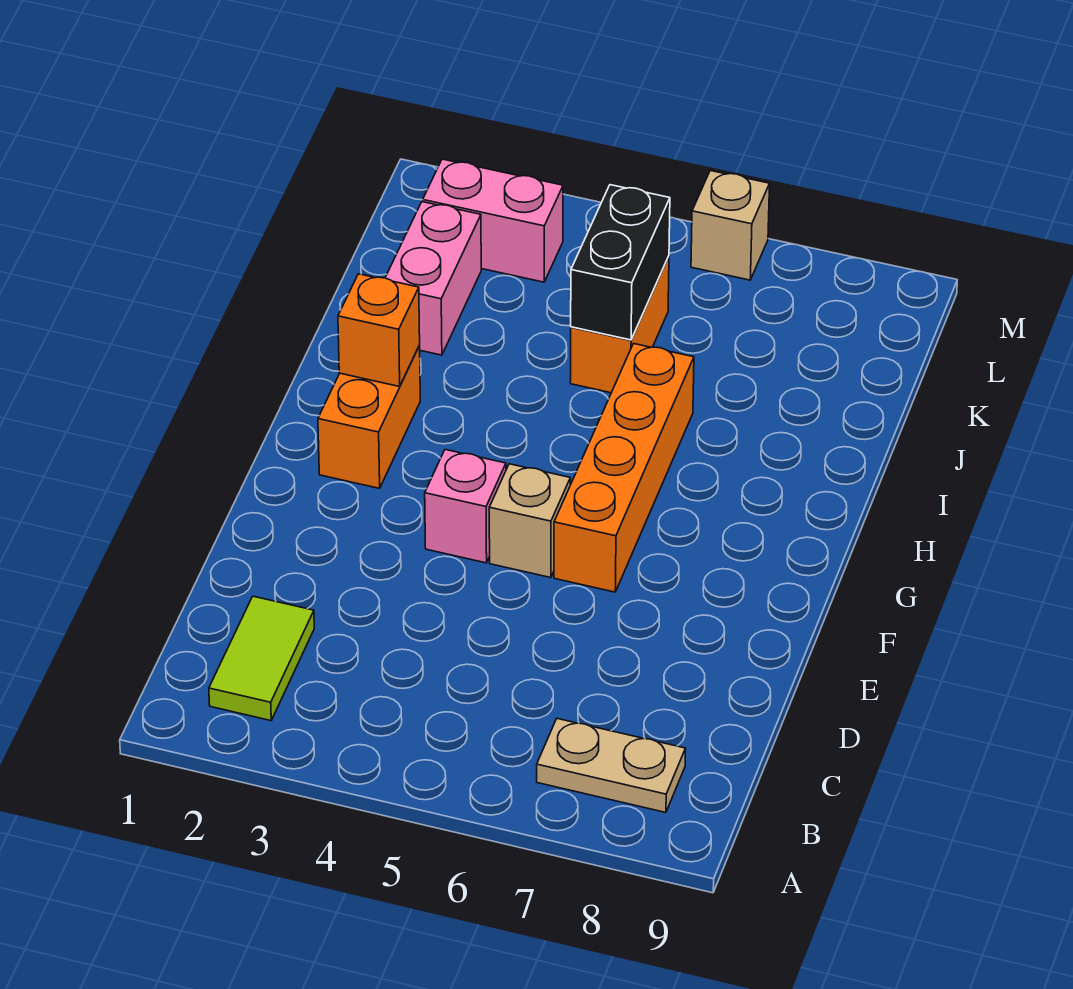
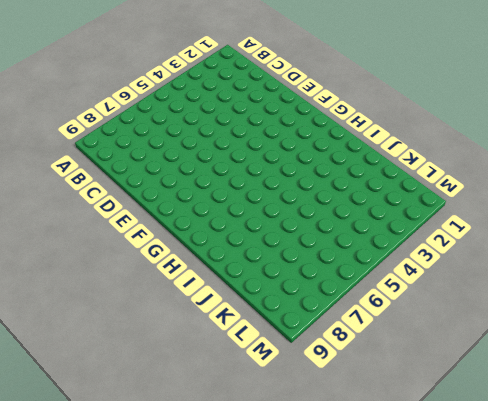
none -> lime tile B2:C2 level 1
none -> tan plate B7:B8 level 1
none -> pink brick F4 level 1

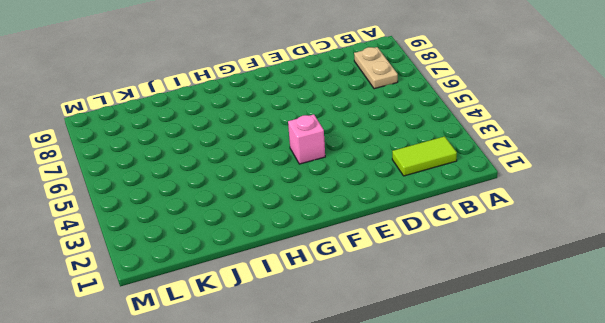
none -> tan brick F5 level 1
none -> orange brick F6:I6 level 1
none -> orange brick G2:H2 level 1

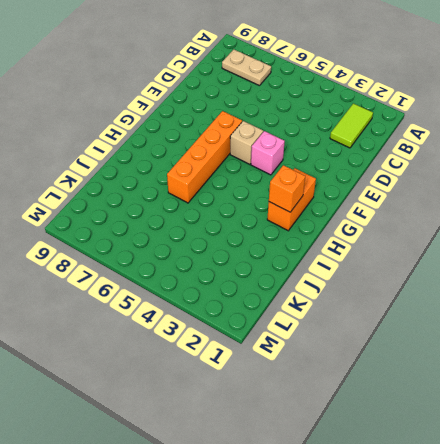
none -> pink brick J2:K2 level 1
none -> orange brick J5:K5 level 1
none -> pink brick L2:L3 level 1

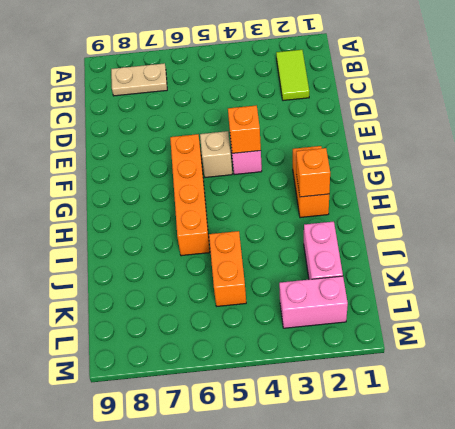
orange brick F4 level 2 -> none
none -> tan brick M6 level 1
none -> black brick J5:K5 level 2

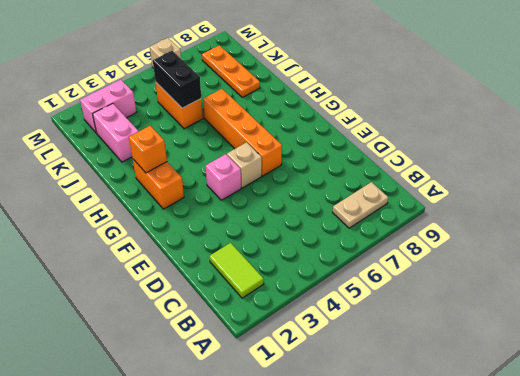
orange plate J8:L8 level 1 -> none

